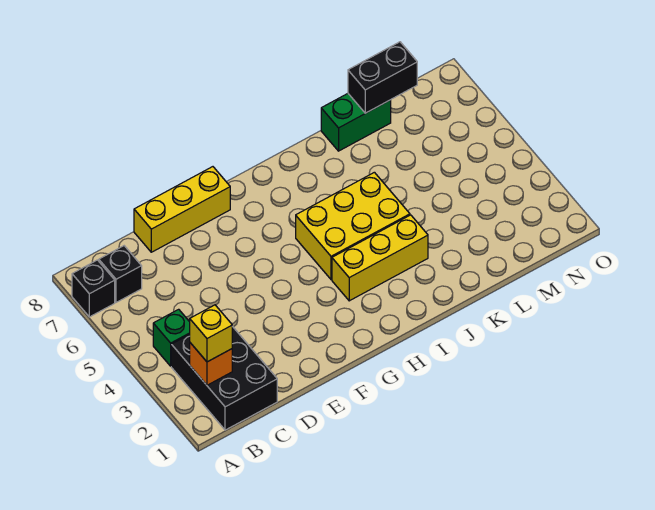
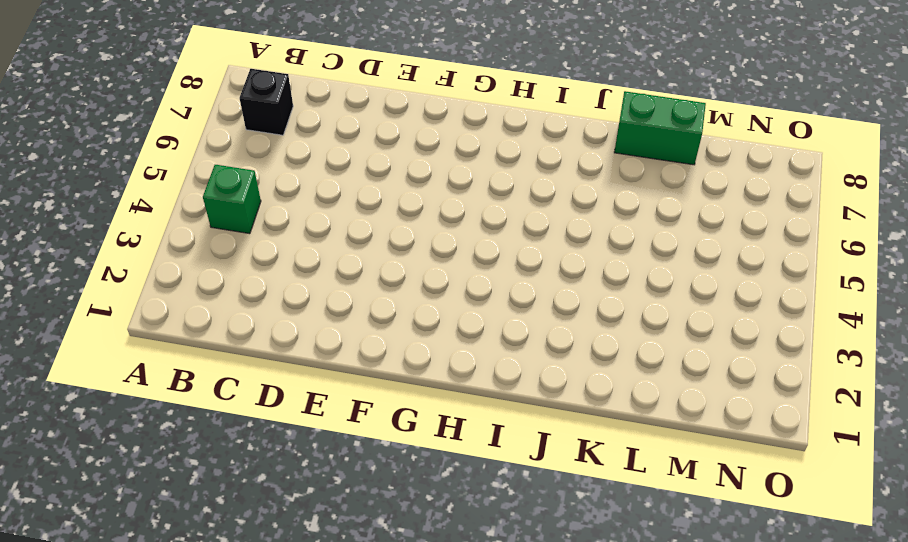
none -> black brick A7 level 1
none -> black brick B1:C3 level 1

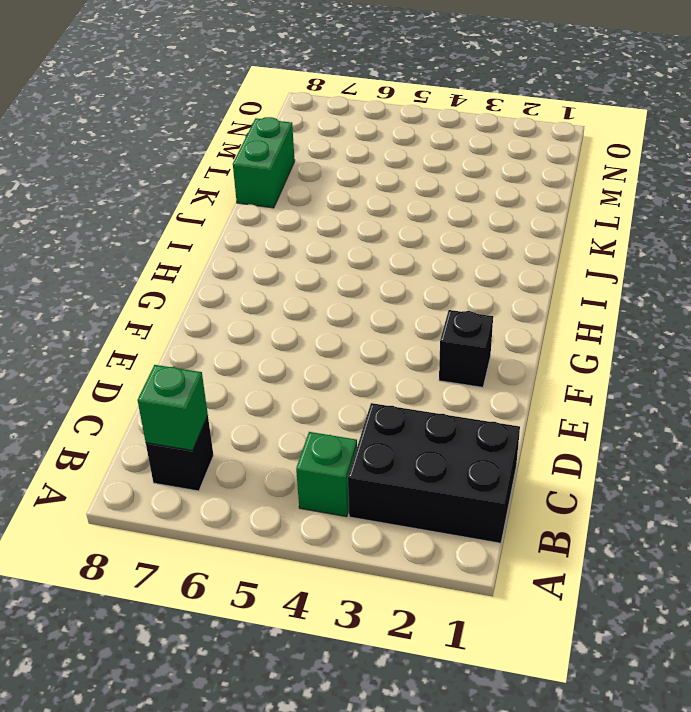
green brick B7 level 2 -> none
black brick F2 level 1 -> black brick A7 level 1
none -> yellow brick D8:F8 level 1
none -> yellow brick H3:J3 level 1

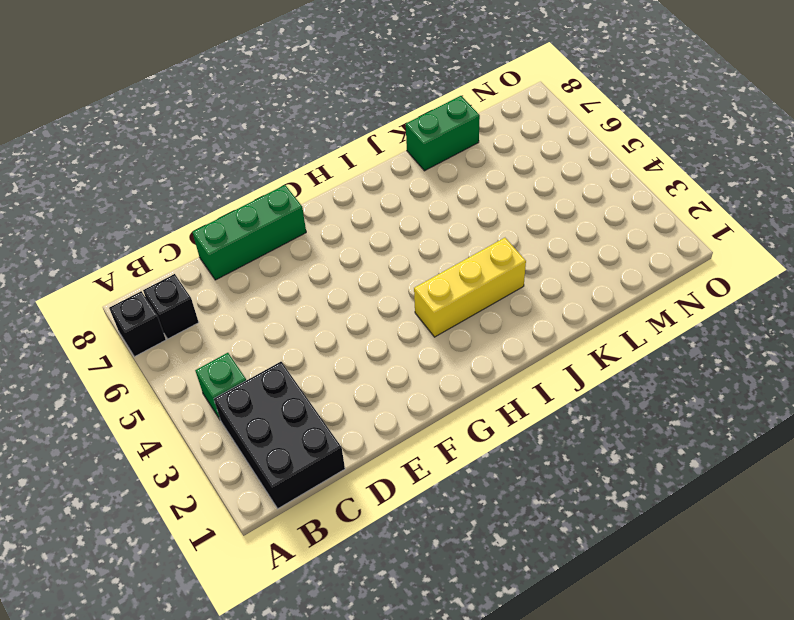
green brick D8:F8 level 1 -> yellow brick D8:F8 level 1
none -> yellow brick H4:J5 level 1
none -> orange brick B2 level 2

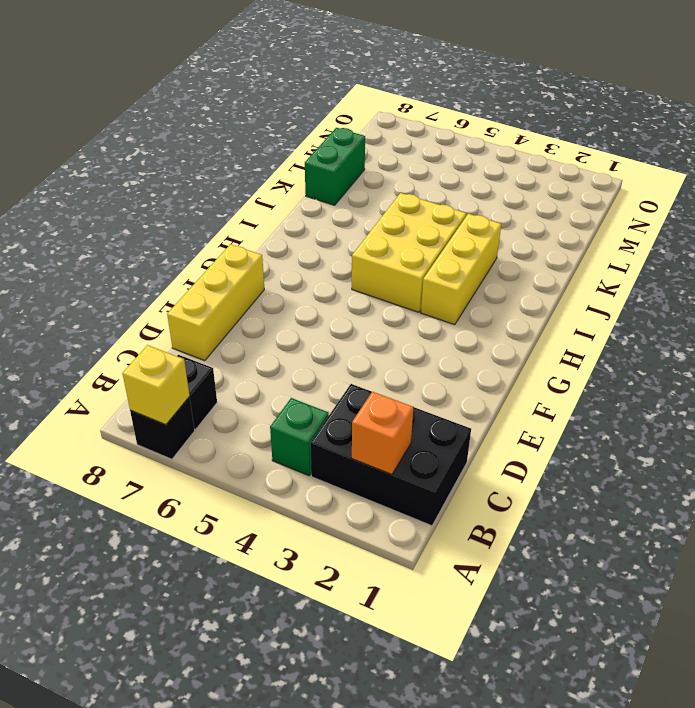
yellow brick A7 level 2 -> yellow brick B2 level 3
none -> black brick L8:M8 level 2

